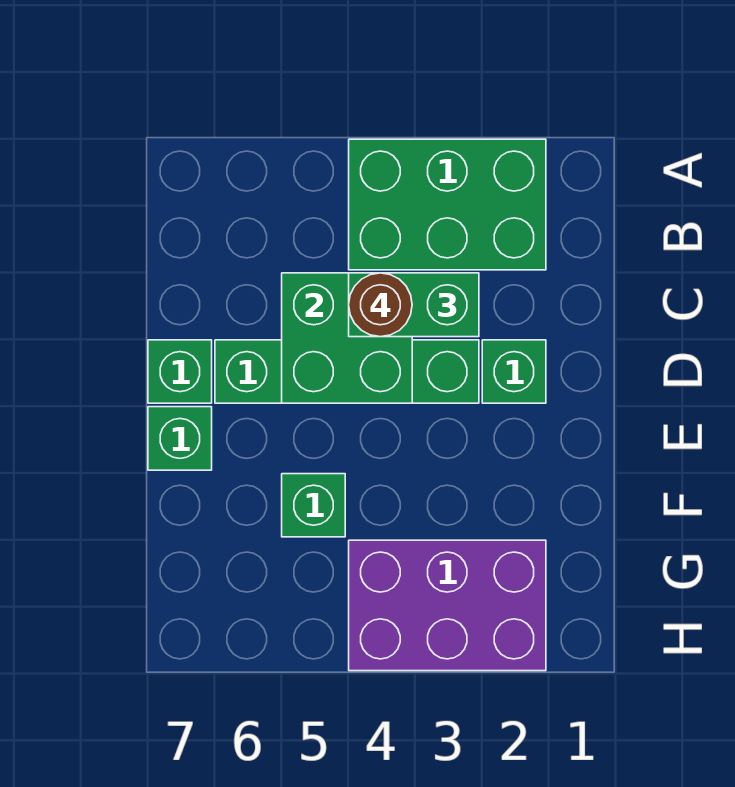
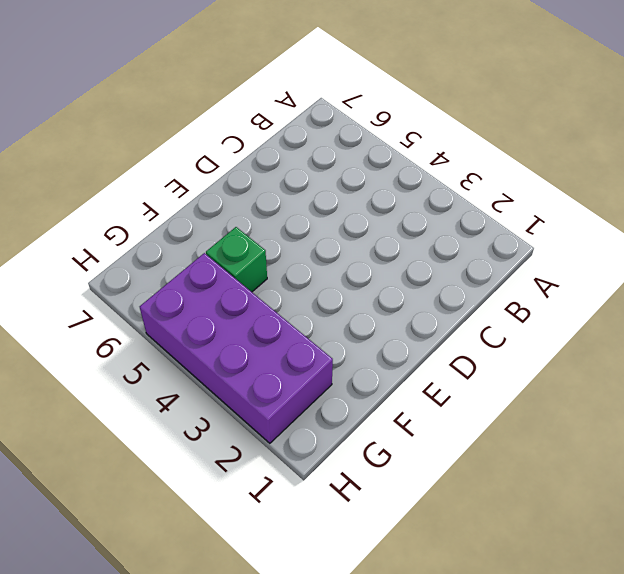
purple brick G2:H5 level 1 -> purple brick G2:H4 level 1
none -> green brick A2:B4 level 1
none -> green brick D2 level 1

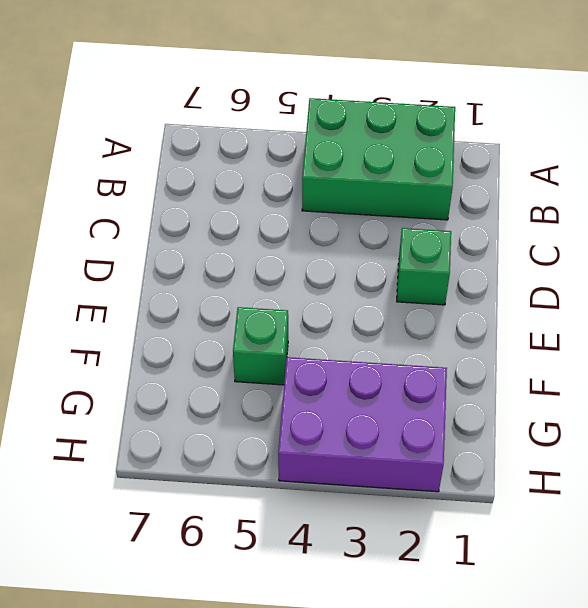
none -> green brick D3:D6 level 1
none -> green brick D7 level 1

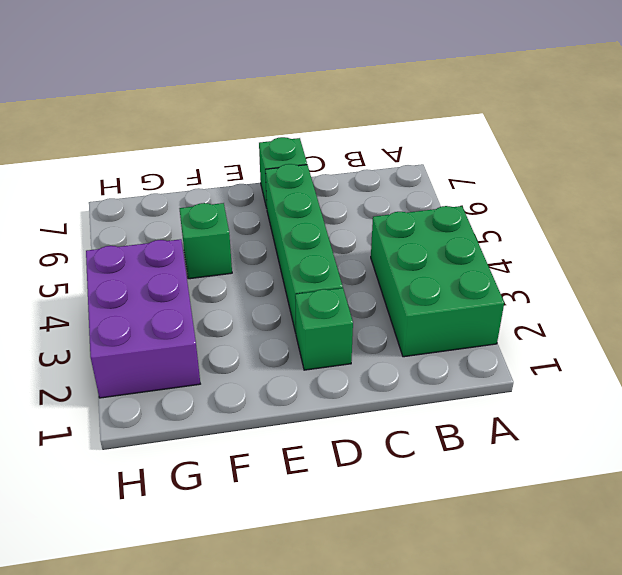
none -> green brick E7 level 1
none -> green brick C4:D5 level 2

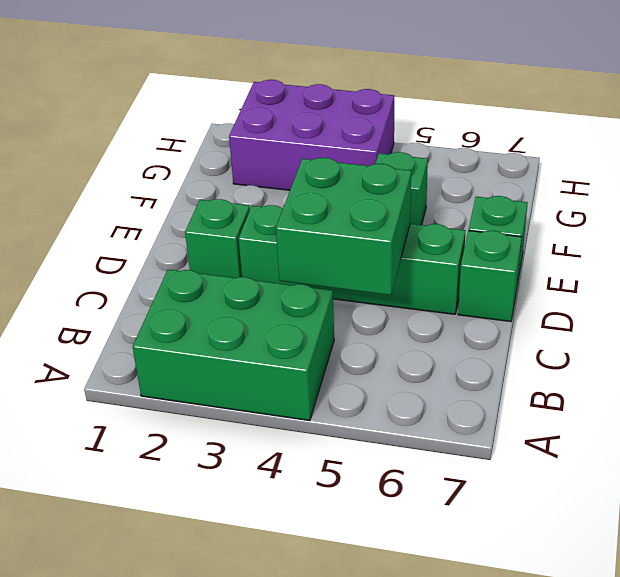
none -> green brick C3:C4 level 3
none -> brown round brick C4 level 4

